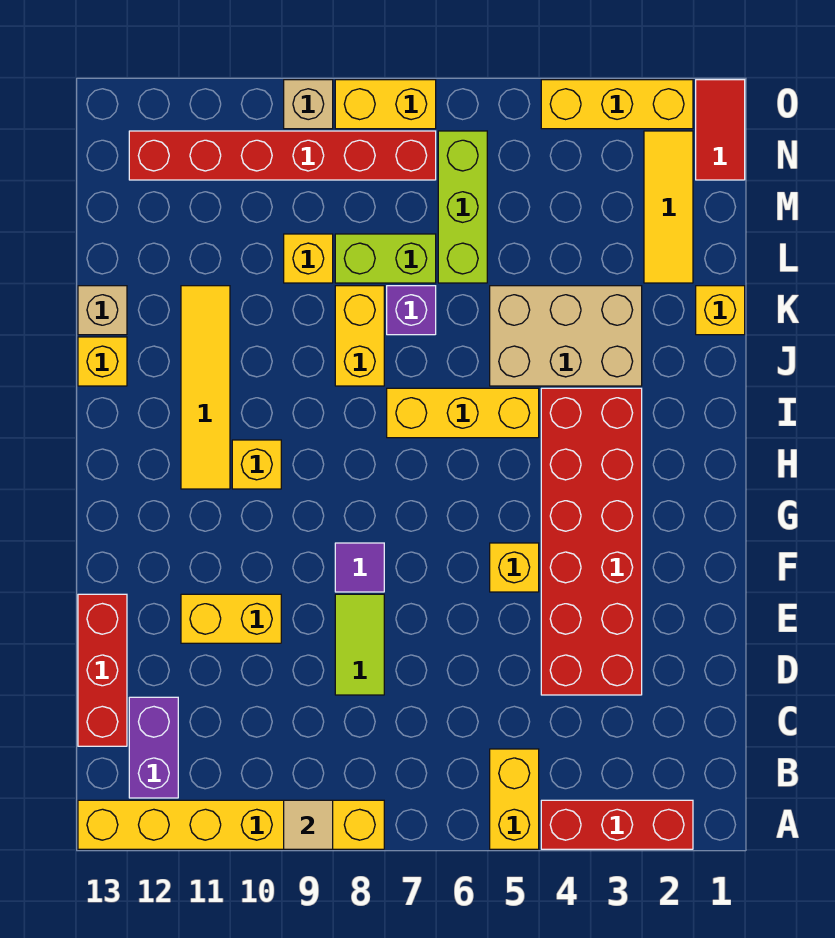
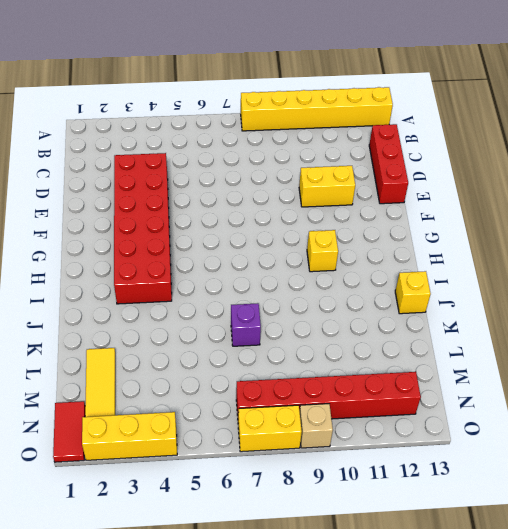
none -> red brick A2:A4 level 1
none -> yellow brick A5:B5 level 1
none -> purple brick B12:C12 level 1

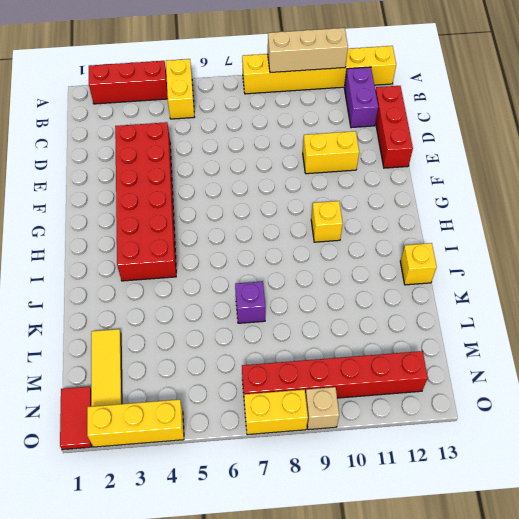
tan brick A9:A11 level 2 -> tan tile A9 level 2
none -> lime tile D8:E8 level 1
none -> yellow brick F5 level 1
none -> purple tile F8 level 1

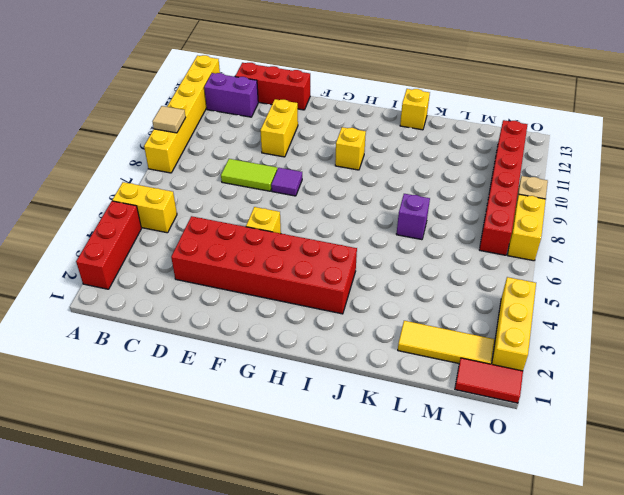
none -> yellow tile H11:K11 level 1
none -> yellow brick I5:I7 level 1
none -> tan brick J3:K5 level 1

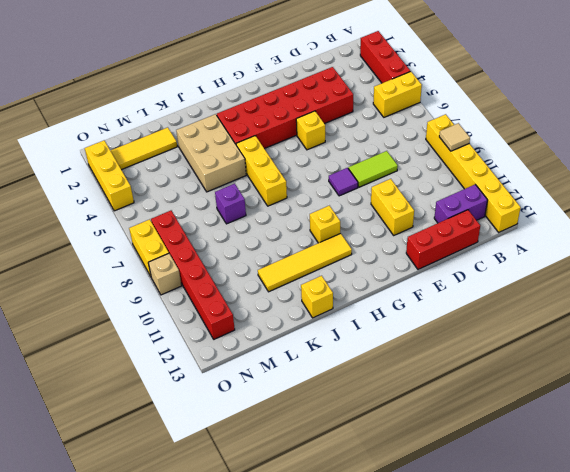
none -> yellow brick J8:K8 level 1
none -> yellow brick K1 level 1
none -> tan brick K13 level 1

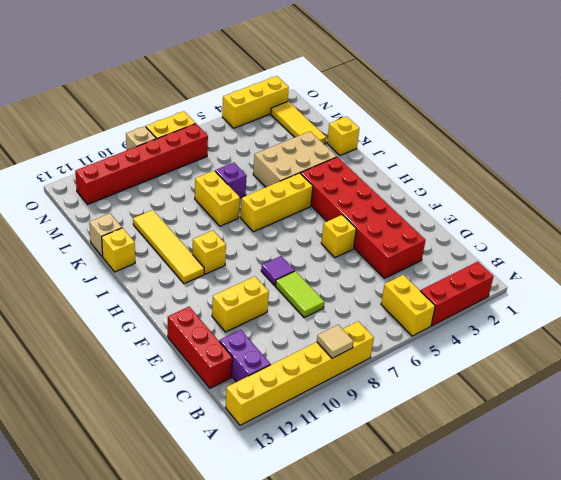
none -> lime brick L6:N6 level 1
none -> lime brick L7:L8 level 1
none -> yellow brick L9 level 1

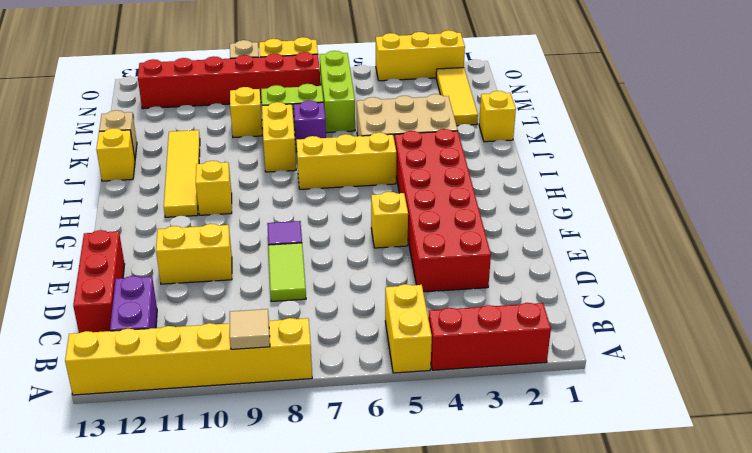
none -> red tile N1:O1 level 1

